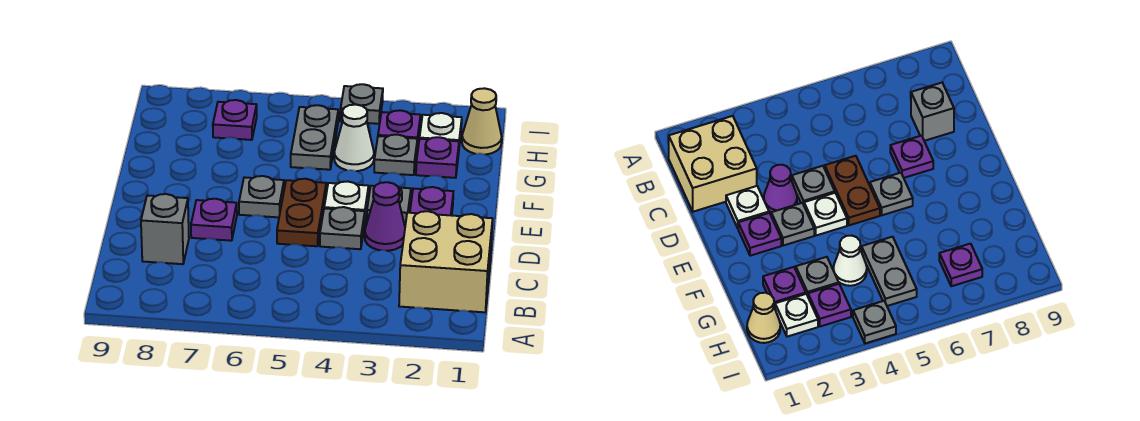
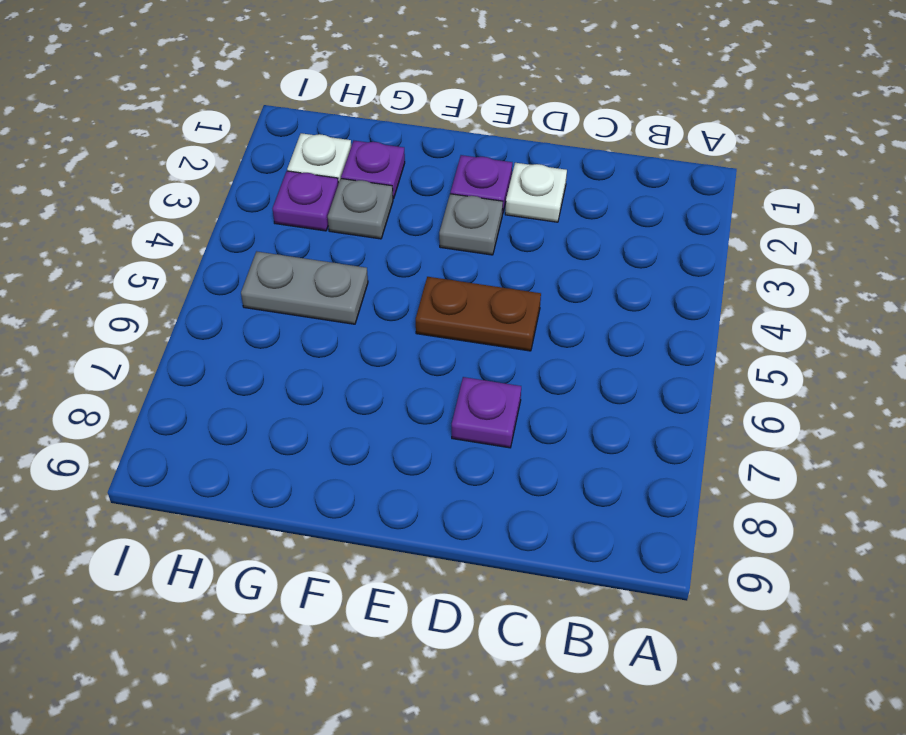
none -> tan brick B1:C2 level 1
none -> grey brick C8 level 1
none -> purple cone D3 level 1

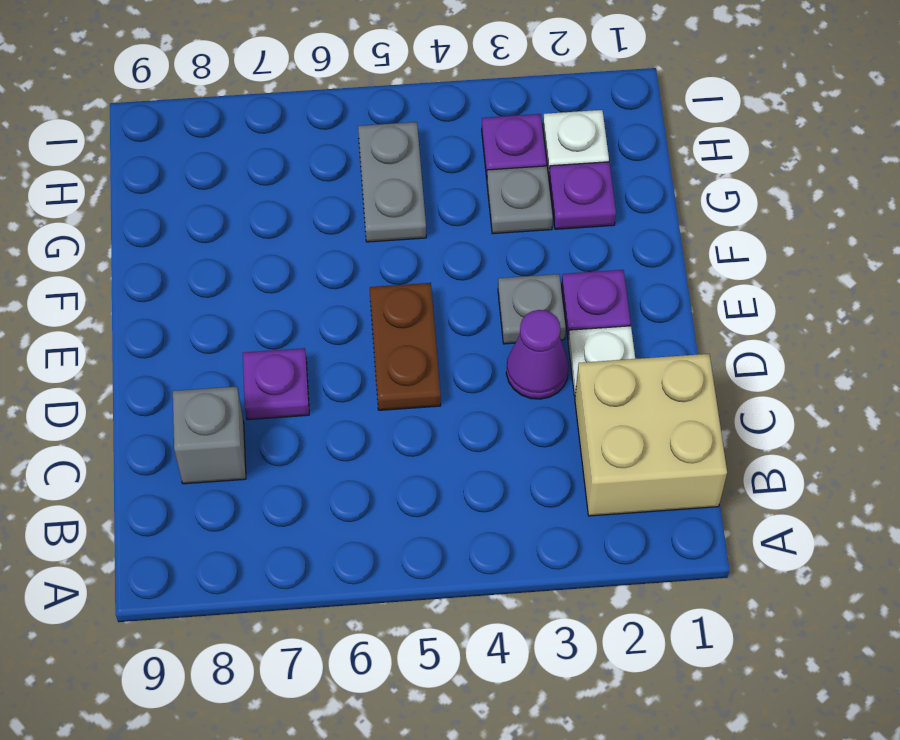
none -> grey plate D4 level 1
none -> white plate E4 level 1
none -> grey plate E6 level 1

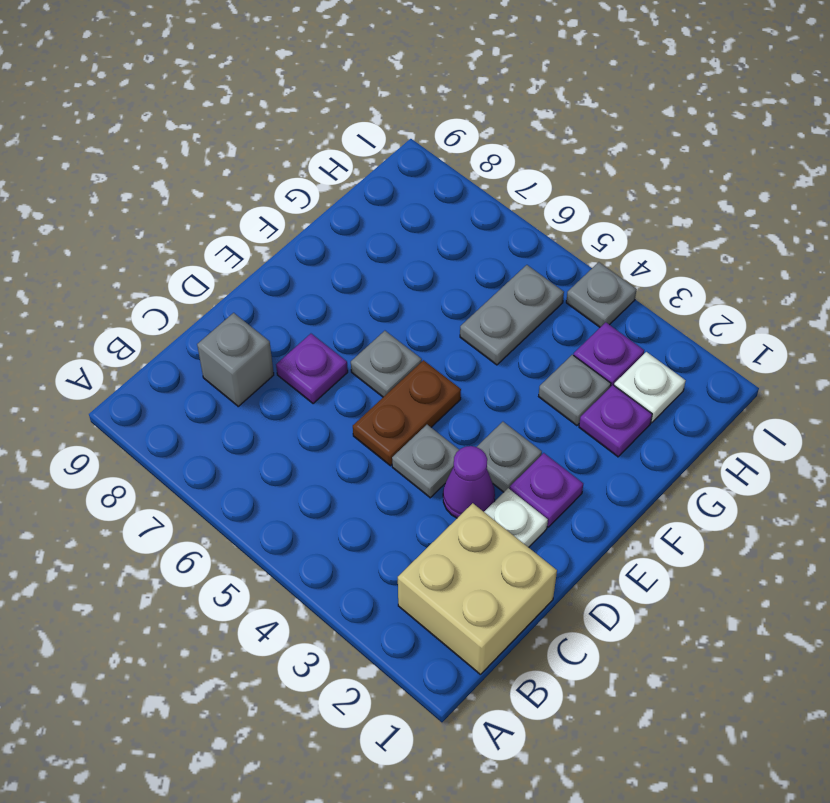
none -> white plate E4 level 1
none -> white cone G4 level 1
none -> tan cone H1 level 1

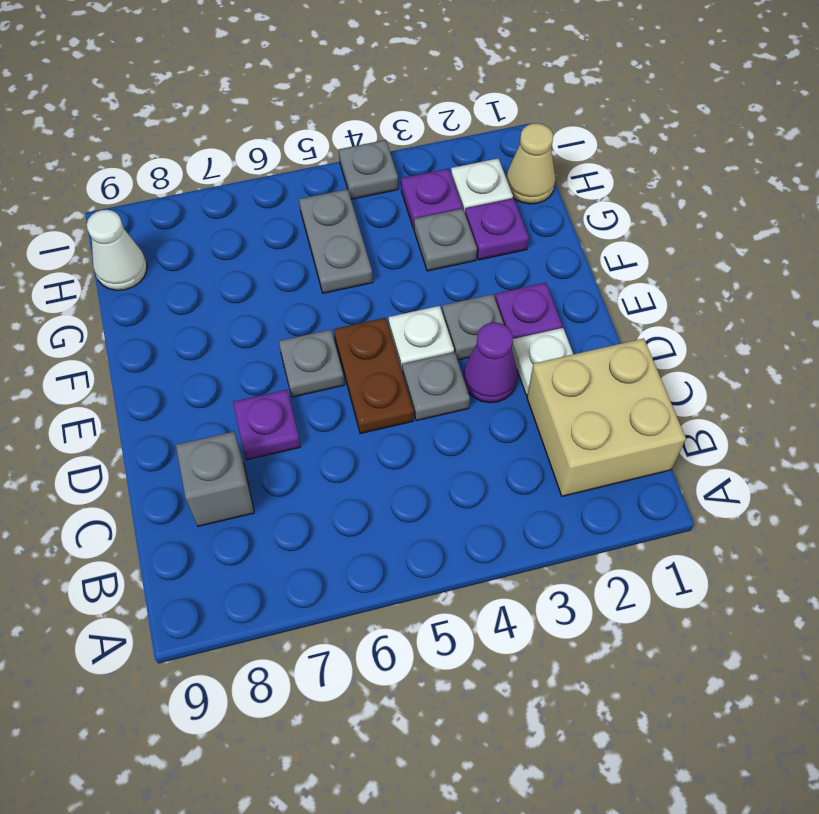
white cone H9 level 1 -> white cone G4 level 1
none -> purple plate H7 level 1

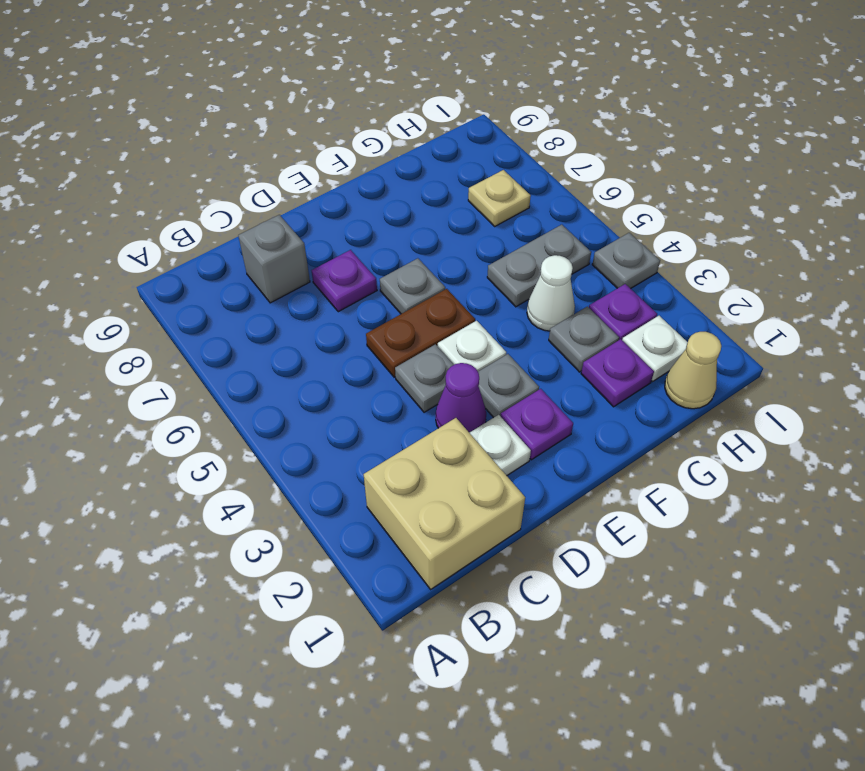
tan plate H7 level 1 -> purple plate H7 level 1

